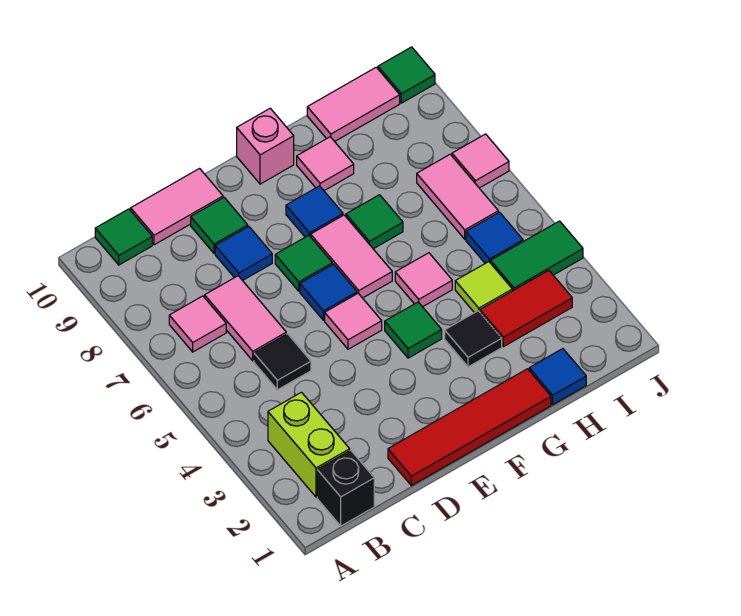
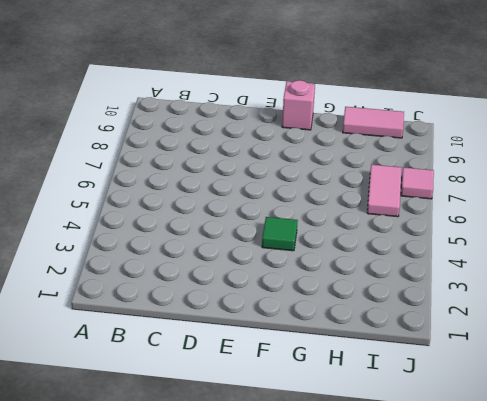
none -> black brick B1 level 1
none -> lime brick B2:B3 level 1
none -> pink tile B7 level 1
none -> green tile B10 level 1

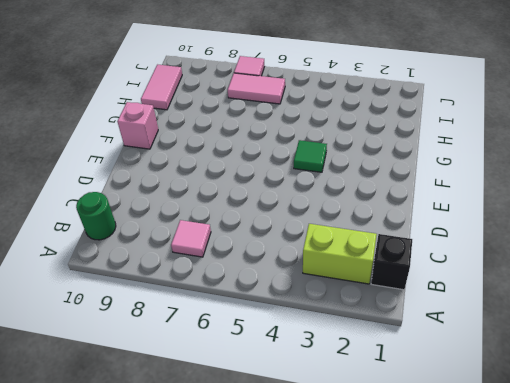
green round brick B10 level 1 -> green tile B10 level 1
none -> black tile C5 level 1
none -> pink tile C6:C7 level 1
none -> pink tile C10:D10 level 1
none -> red tile D1:G1 level 1

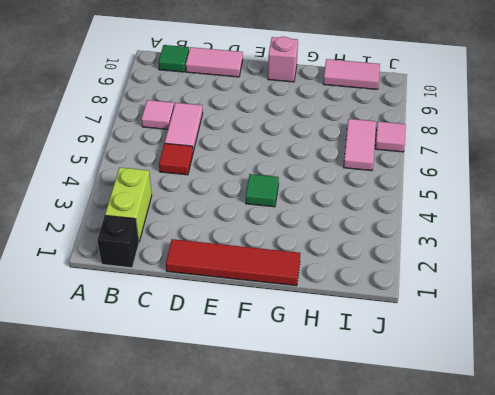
red tile C5 level 1 -> black tile C5 level 1
none -> blue tile D8 level 1
none -> green tile D9 level 1
none -> pink tile E5 level 1
none -> blue tile E6 level 1

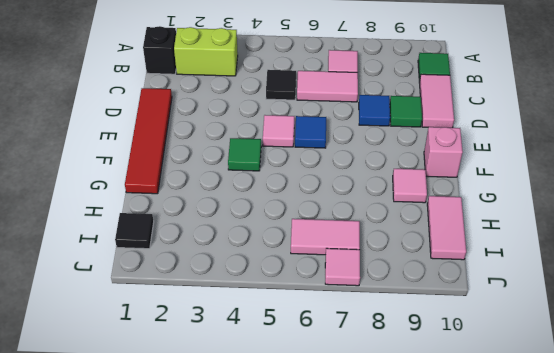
black tile I1 level 1 -> black tile G3 level 1
none -> green tile E7 level 1
none -> pink tile F6:F7 level 1
none -> blue tile F8 level 1
none -> pink tile G5 level 1

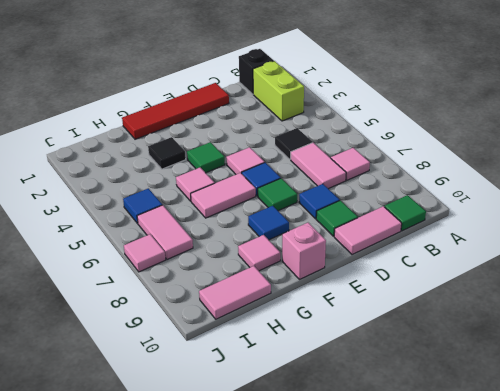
pink tile F6:G6 level 1 -> pink tile F6:F7 level 1
none -> green tile G7 level 1
none -> blue tile H1 level 1
none -> red tile H3:I3 level 1
none -> lime tile H4 level 1

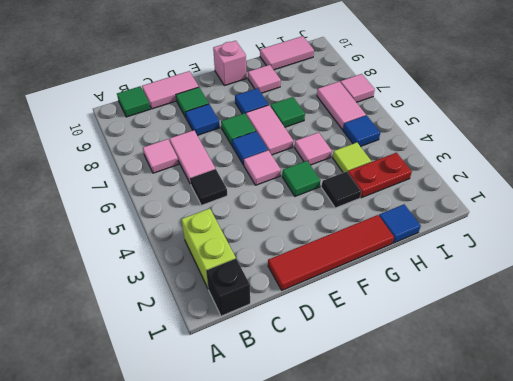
red plate H3:I3 level 1 -> red tile H3:I3 level 1
none -> green tile I4:J4 level 1
none -> green tile J10 level 1

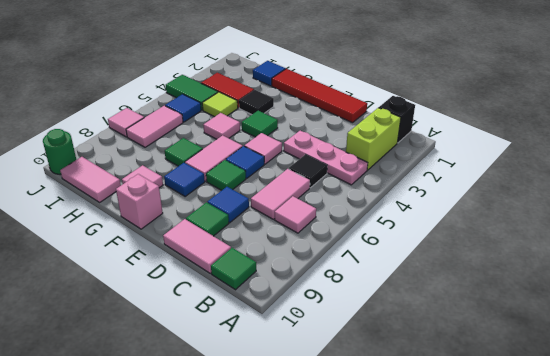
pink plate B4:D4 level 1 -> none
green round brick J10 level 1 -> green tile J10 level 1

